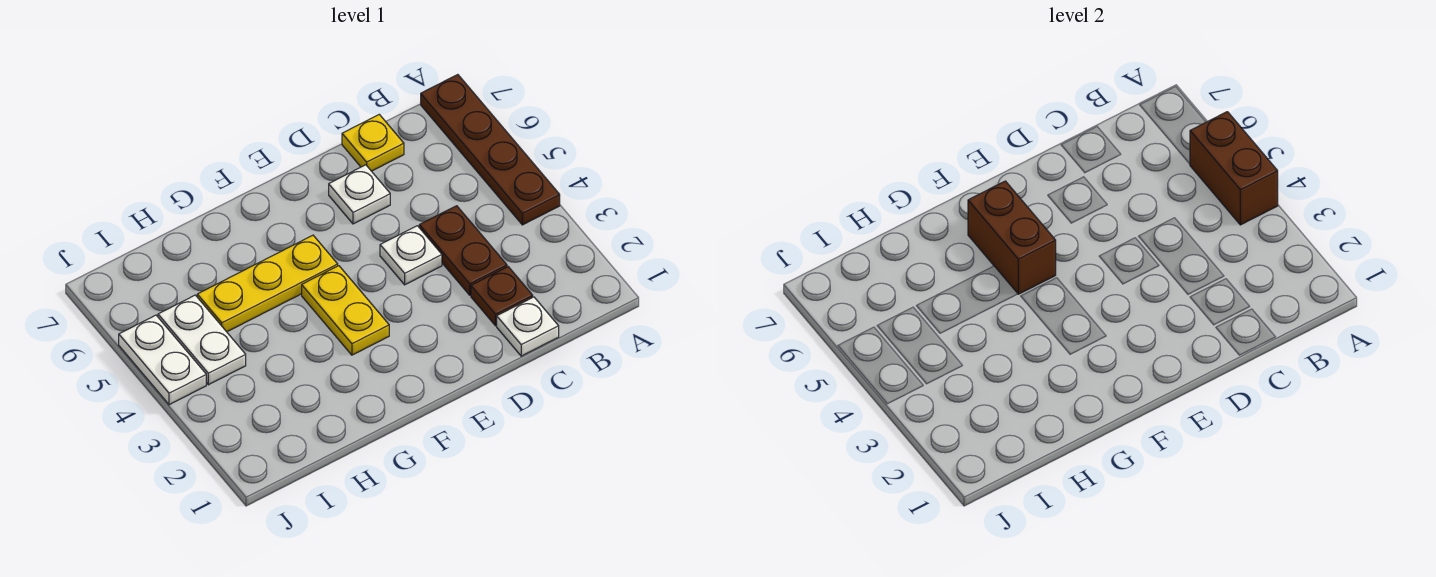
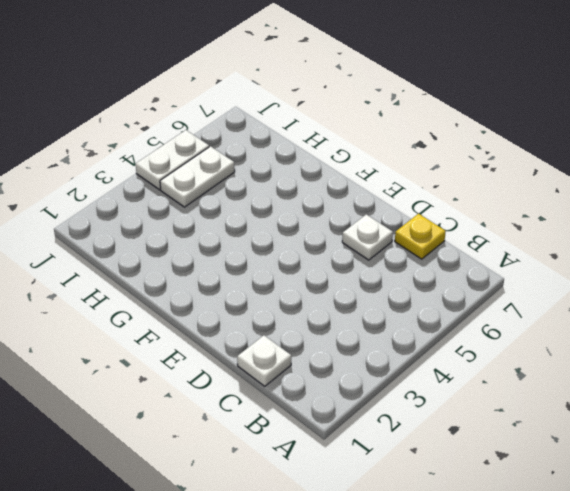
none -> brown plate A4:A7 level 1
none -> brown plate C2 level 1
none -> brown plate C3:C4 level 1

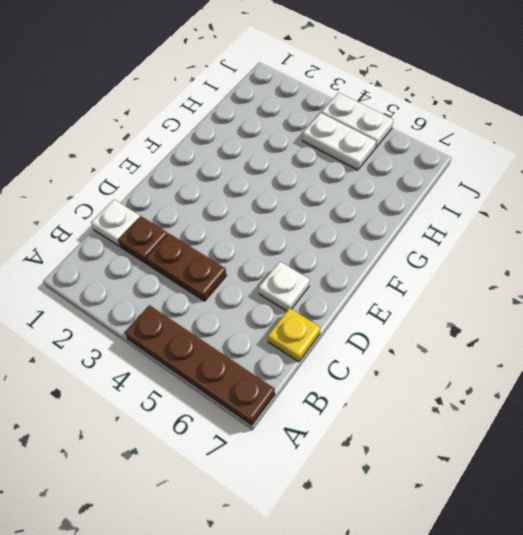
none -> white plate D4 level 1
none -> yellow plate F3:F4 level 1
none -> yellow plate F5:H5 level 1

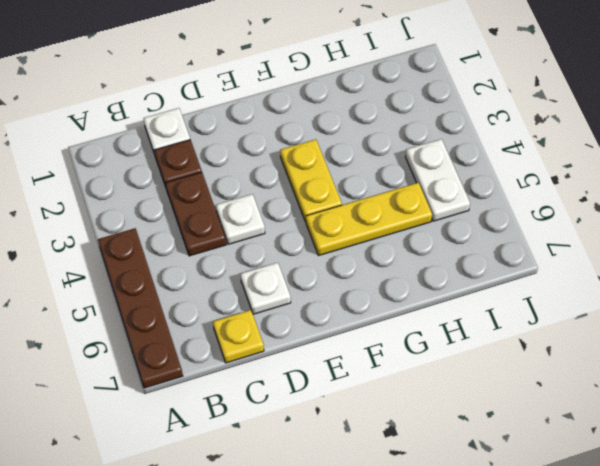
none -> white plate J4:J5 level 1
none -> brown brick A4:A5 level 2
none -> brown brick F5:F6 level 2

